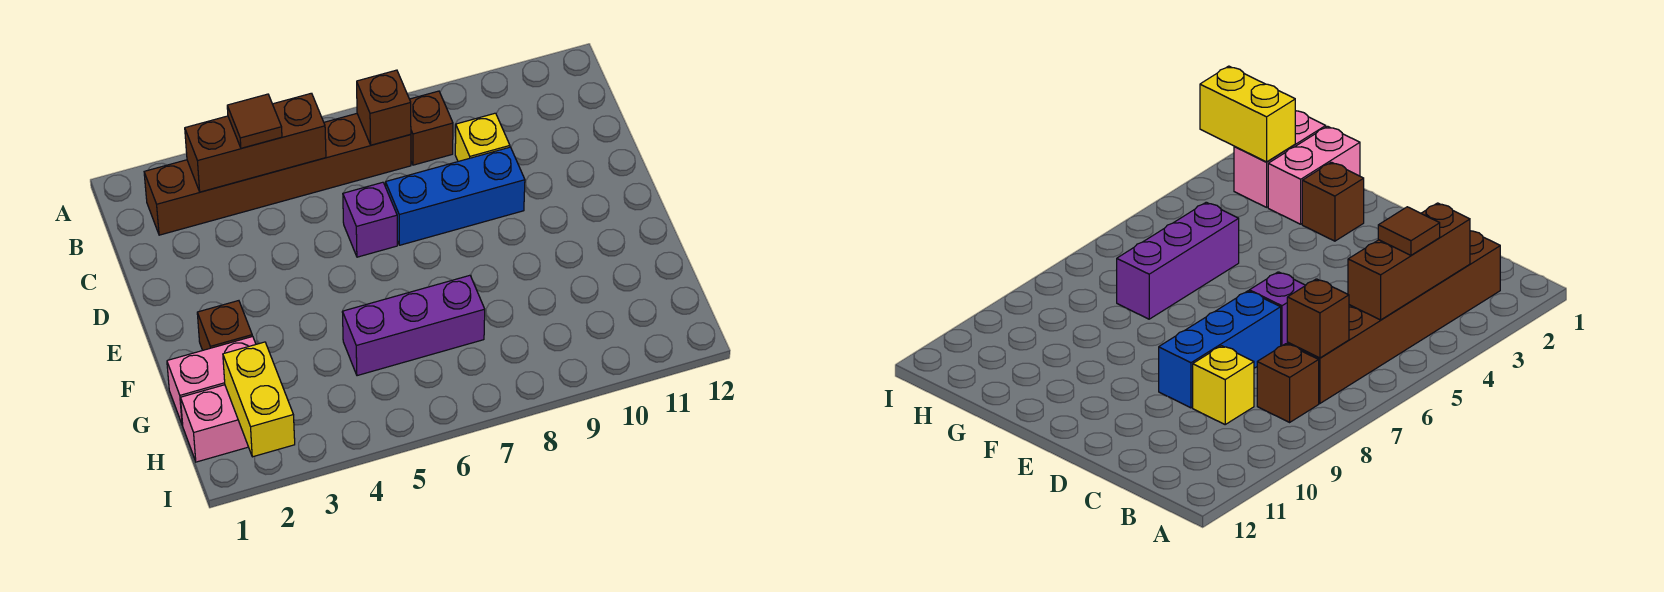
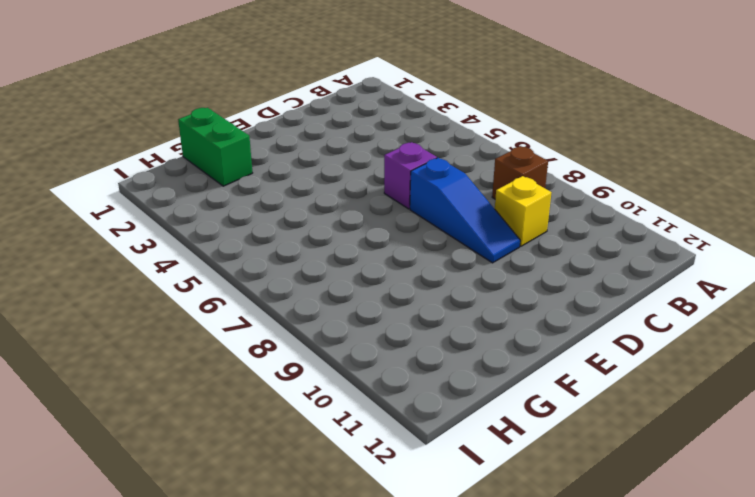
blue slope D7:D9 level 1 top 7 -> blue brick D7:D9 level 1
green brick G1:G2 level 1 -> pink brick G1:G2 level 1
none -> brown brick B2:B7 level 1
none -> brown brick F2 level 1
none -> purple brick G5:G7 level 1

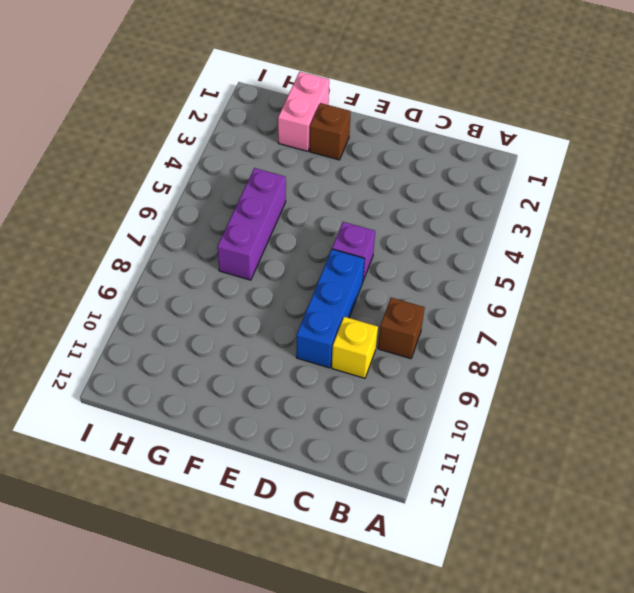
none -> brown brick B2:B7 level 1
none -> pink brick H1:H2 level 1
none -> brown brick B3:B5 level 2

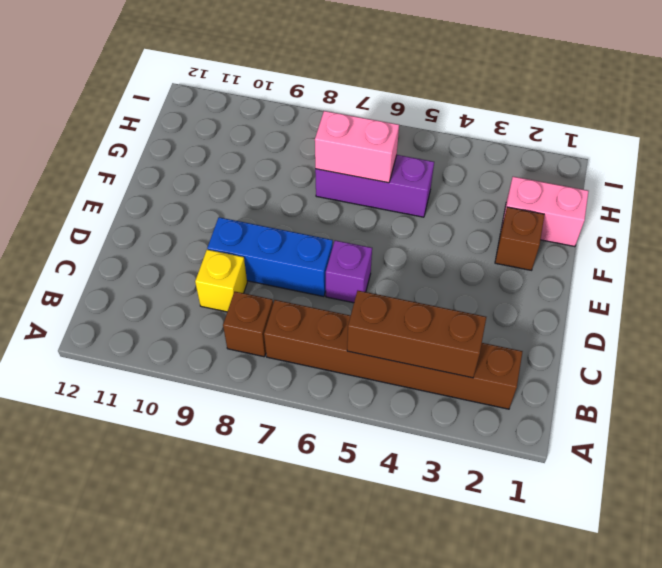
pink brick G6:G7 level 2 -> pink brick H1:H2 level 1
none -> brown brick B7 level 2
none -> yellow brick H2:I2 level 2
none -> brown tile B4 level 3

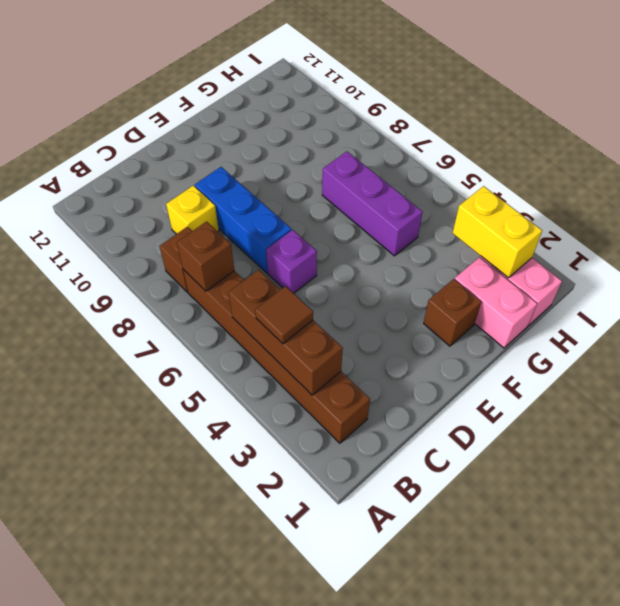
yellow brick H2:H3 level 2 -> yellow brick H2:I2 level 2

